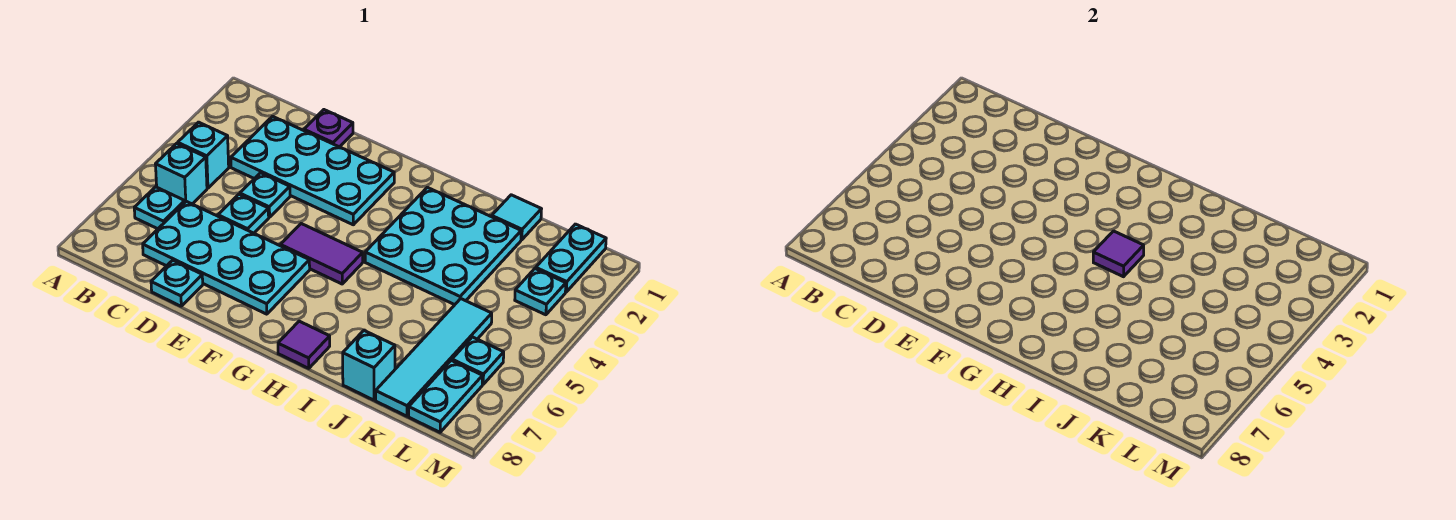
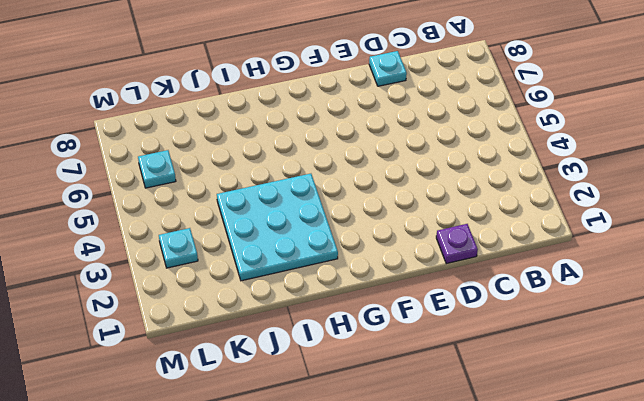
none -> cyan brick B4 level 1
none -> cyan brick B5 level 1
none -> cyan plate B6 level 1

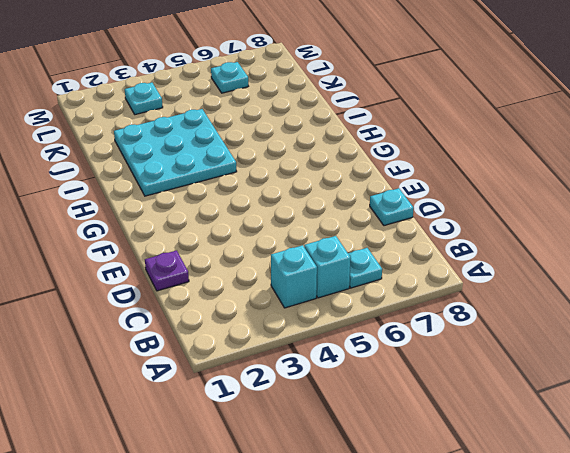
none -> cyan plate C2:F3 level 1
none -> cyan plate C6:F7 level 1
none -> cyan plate D4 level 1

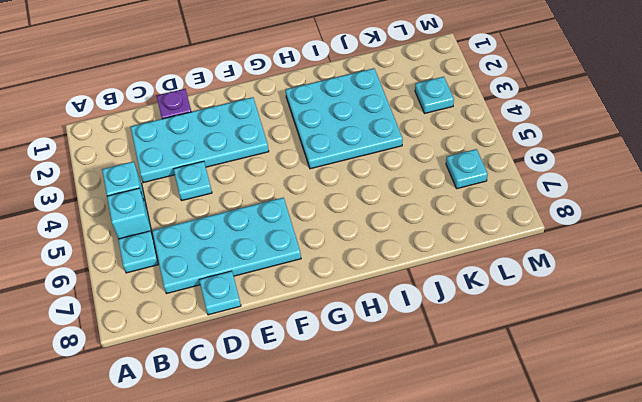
none -> cyan plate D5 level 1
none -> purple tile F5:G5 level 1
none -> purple tile H8 level 1

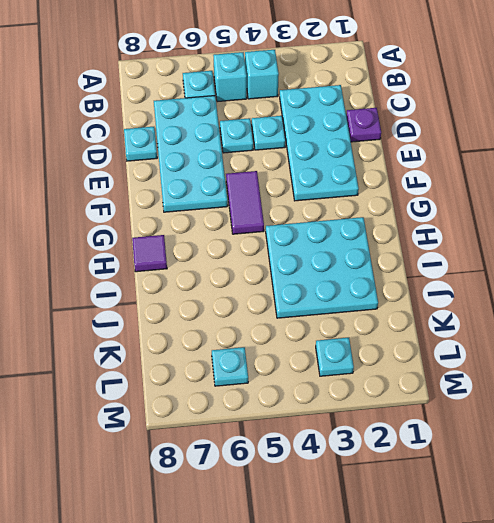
none -> cyan tile J1 level 1
none -> cyan brick J8 level 1
none -> cyan tile K5:K8 level 1

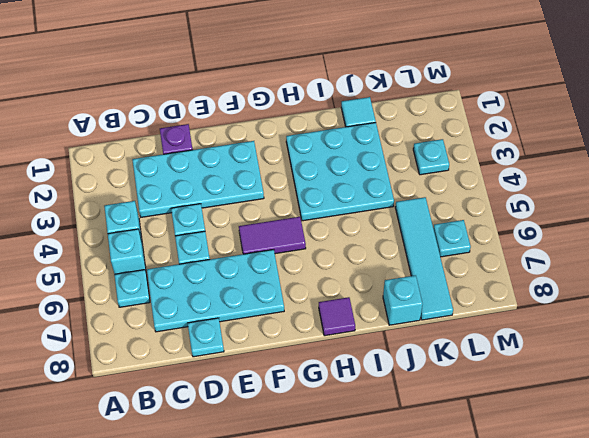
none -> cyan plate L1:L2 level 1
none -> cyan plate L7:L8 level 1
none -> purple tile H4 level 2

